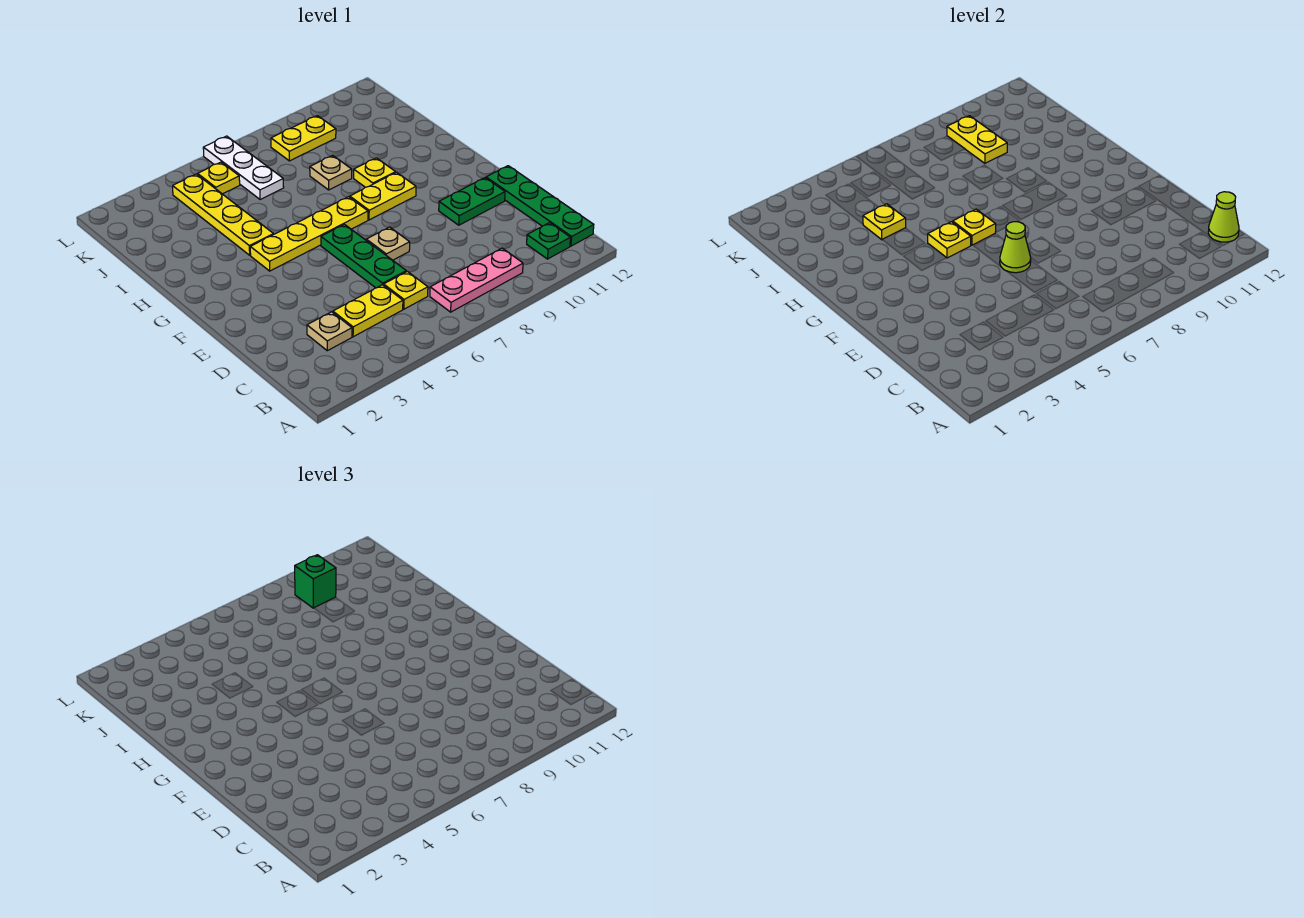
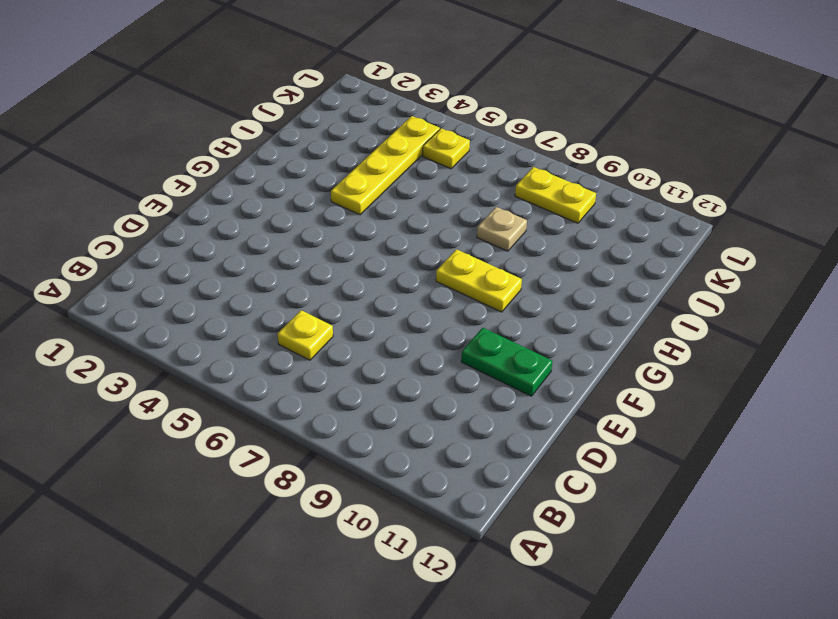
none -> pink plate B7:B9 level 1
none -> green plate B11 level 1
none -> green plate B12:E12 level 1

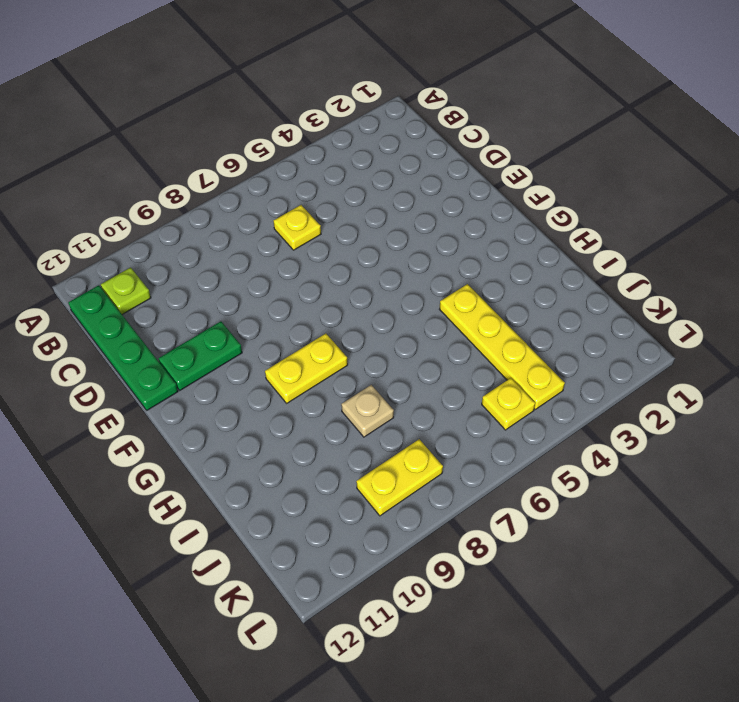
lime plate B11 level 1 -> green plate B11 level 1
none -> pink plate B7:B9 level 1
none -> tan plate C3 level 1
none -> yellow plate C4:C5 level 1

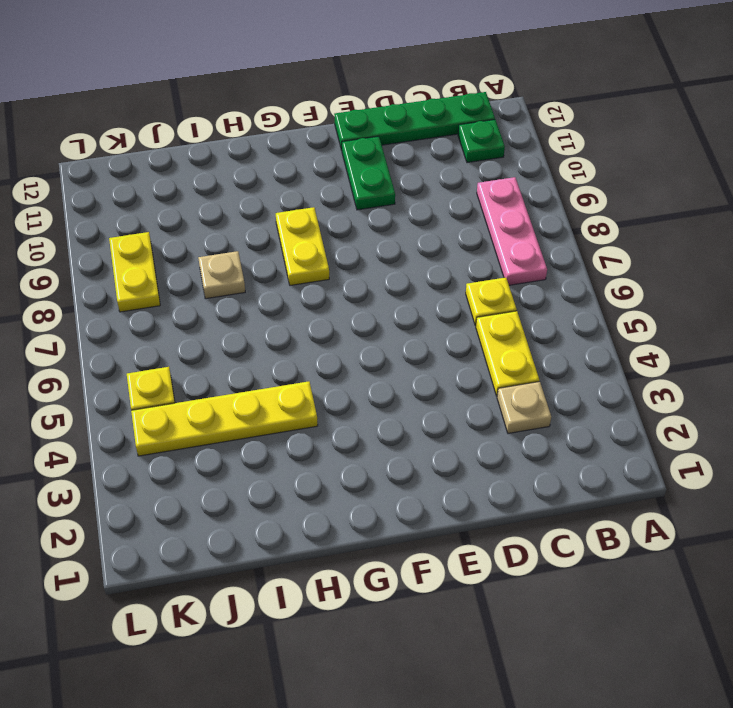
none -> green plate D6:F6 level 1
none -> tan plate E7 level 1
none -> yellow plate G4:G7 level 1

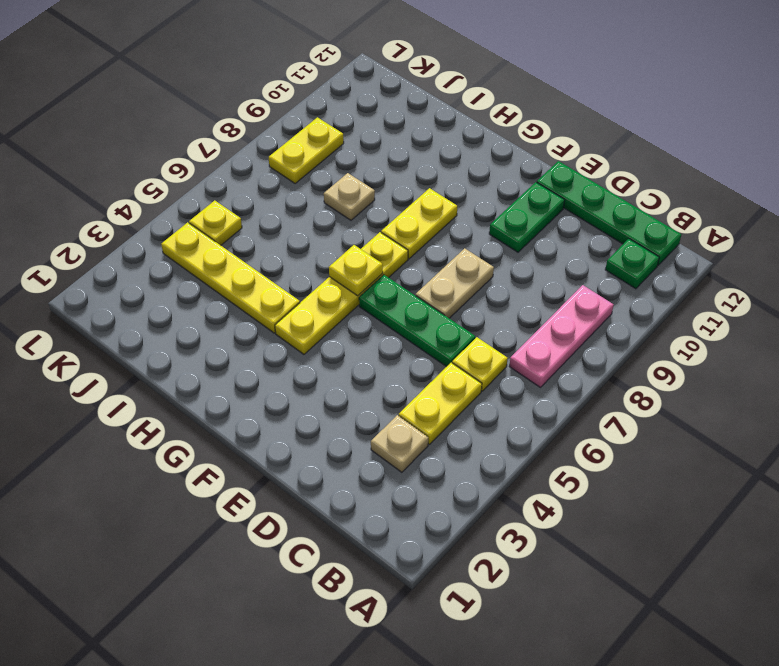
tan plate E7:E8 level 1 -> tan plate E7 level 1
none -> yellow plate H9 level 1
none -> white plate J6:L6 level 1
none -> lime cone B12 level 2

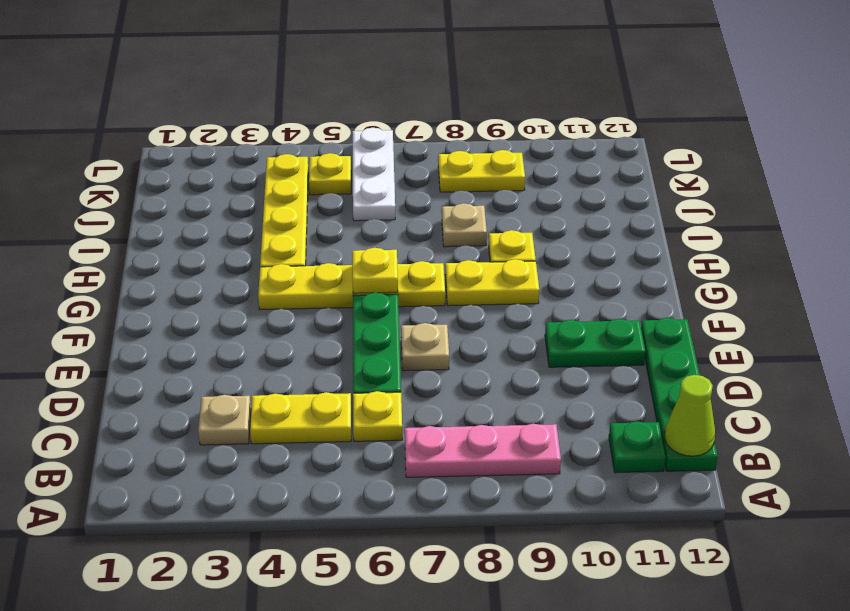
none -> lime cone E6 level 2
none -> yellow plate G5 level 2
none -> yellow plate I4 level 2

